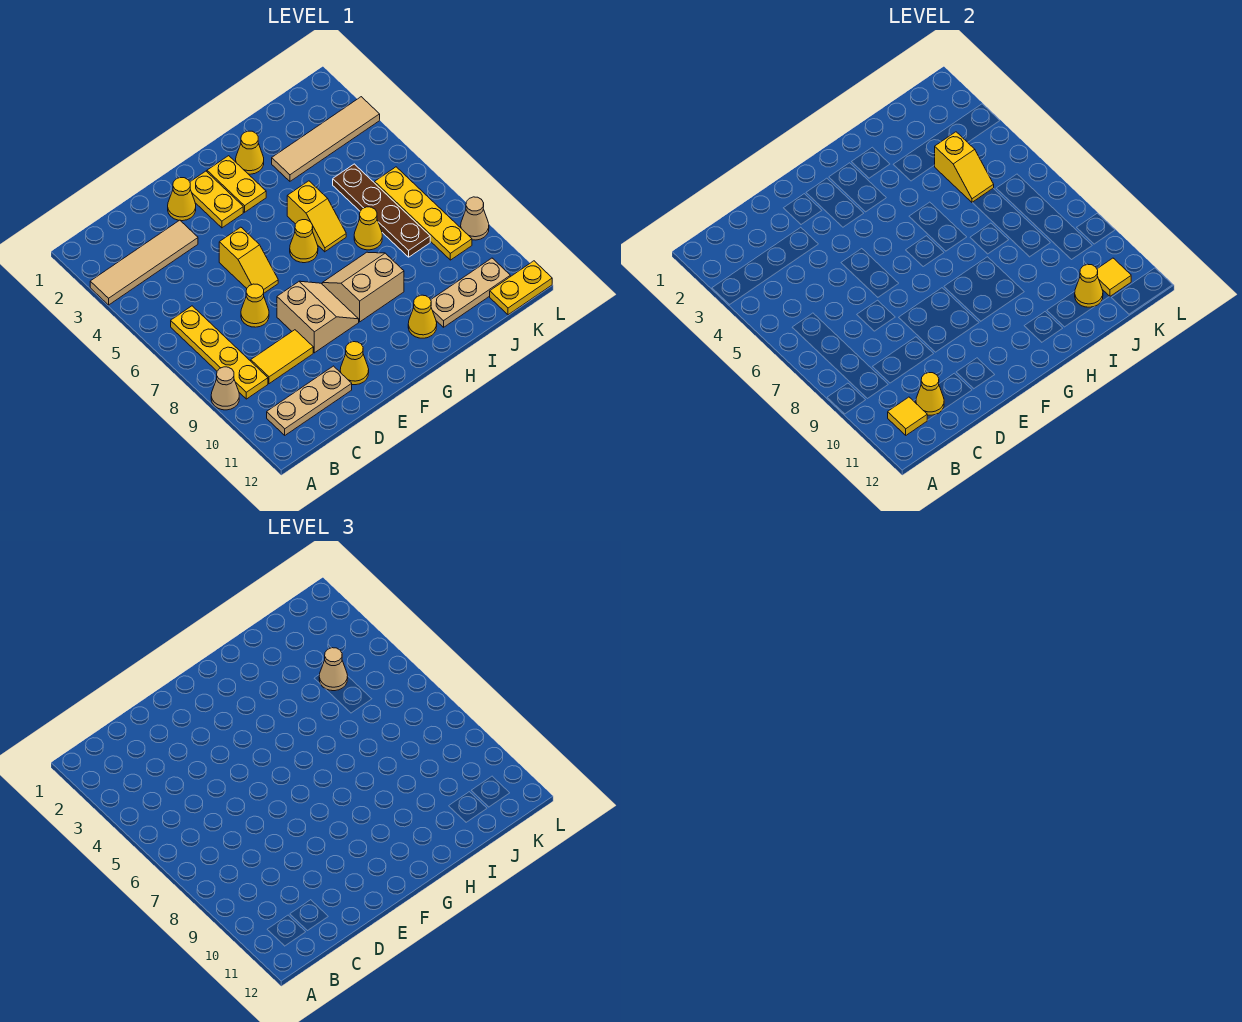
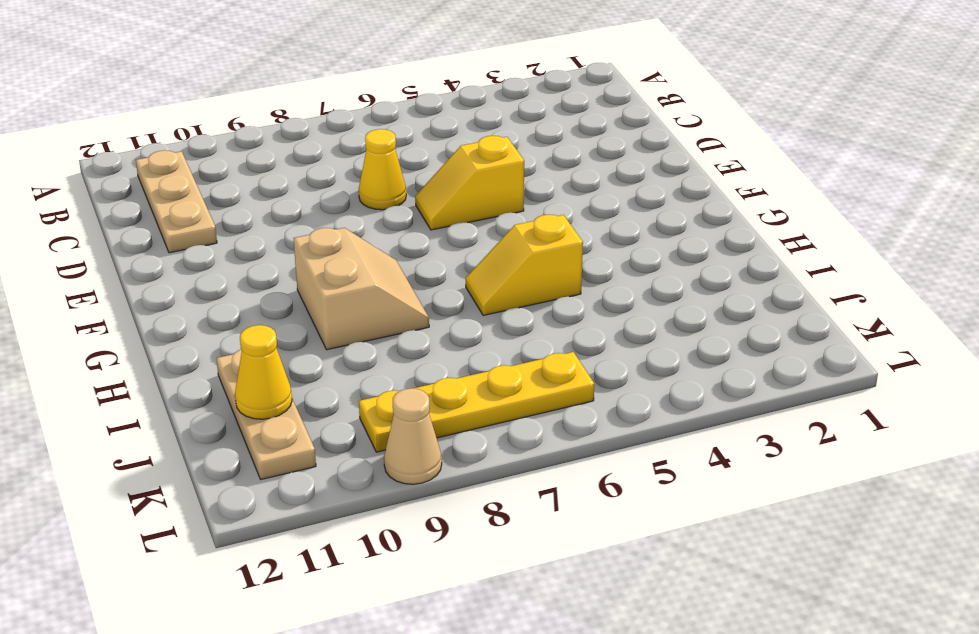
none -> tan tile A3:D3 level 1
none -> tan cone A9 level 1
none -> yellow plate B6:B9 level 1
none -> yellow tile C9:D9 level 1

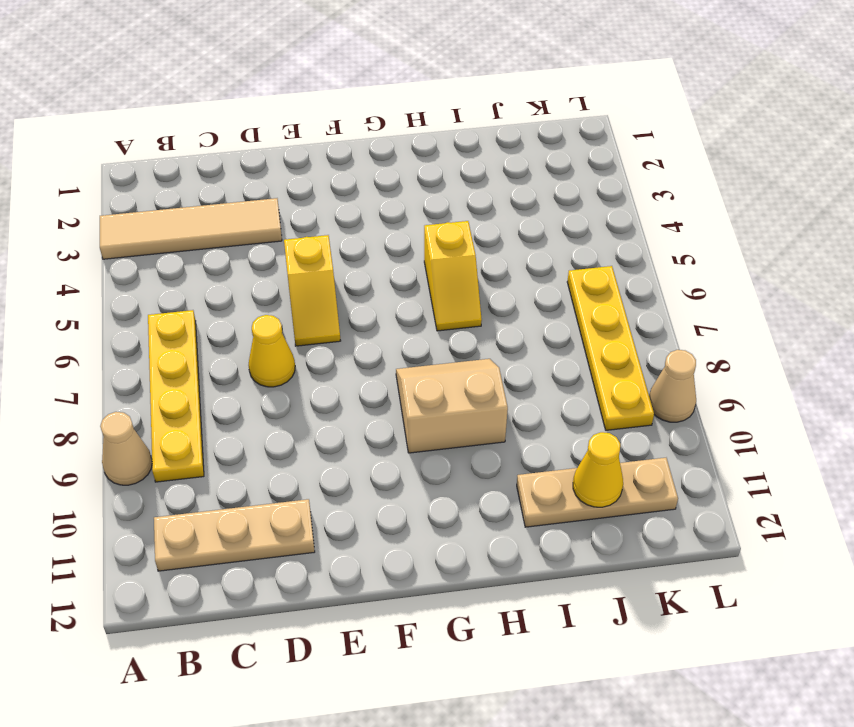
none -> yellow tile C9:D9 level 1
none -> yellow cone E2 level 1
none -> tan slope E8:F9 level 1 top E
none -> yellow cone E11 level 1

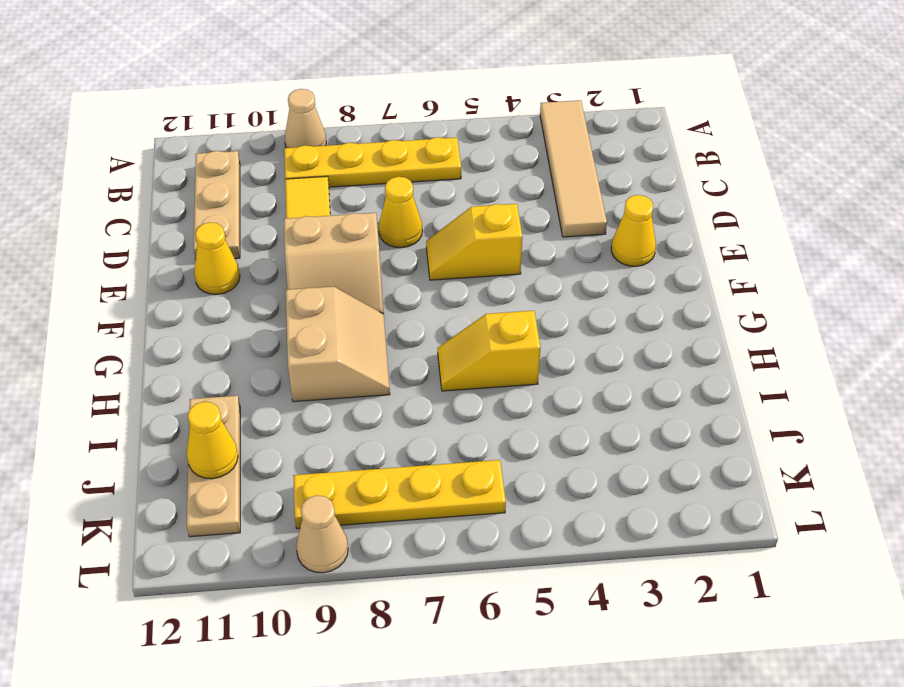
none -> yellow plate F2:F3 level 1
none -> yellow plate G2:G3 level 1
none -> yellow cone G6 level 1
none -> yellow cone H2 level 1

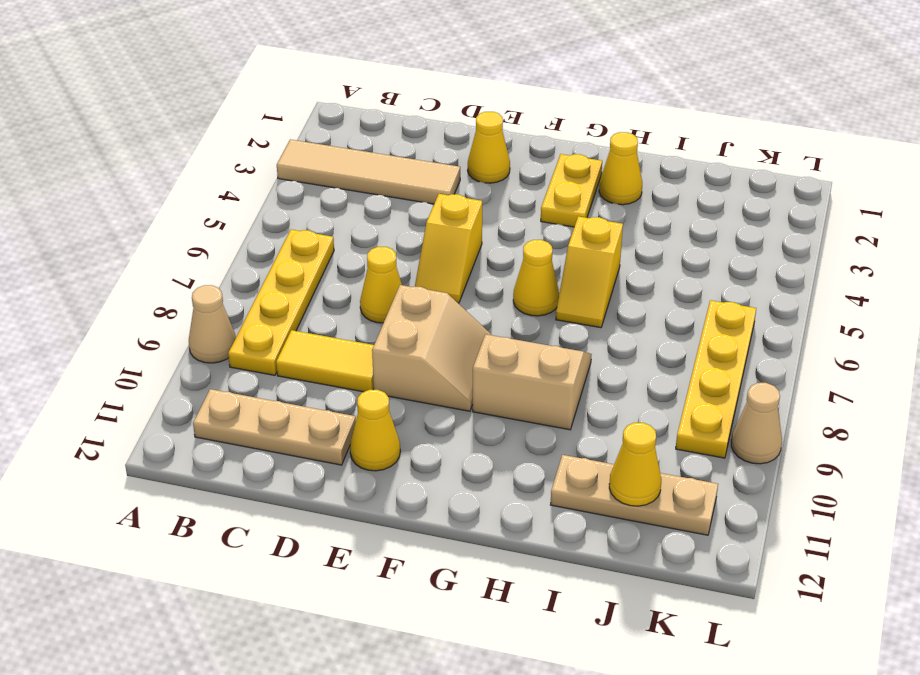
none -> yellow plate F2:F3 level 1
none -> yellow cone H11 level 1
none -> tan tile I3:L3 level 1
none -> yellow cone I7 level 1

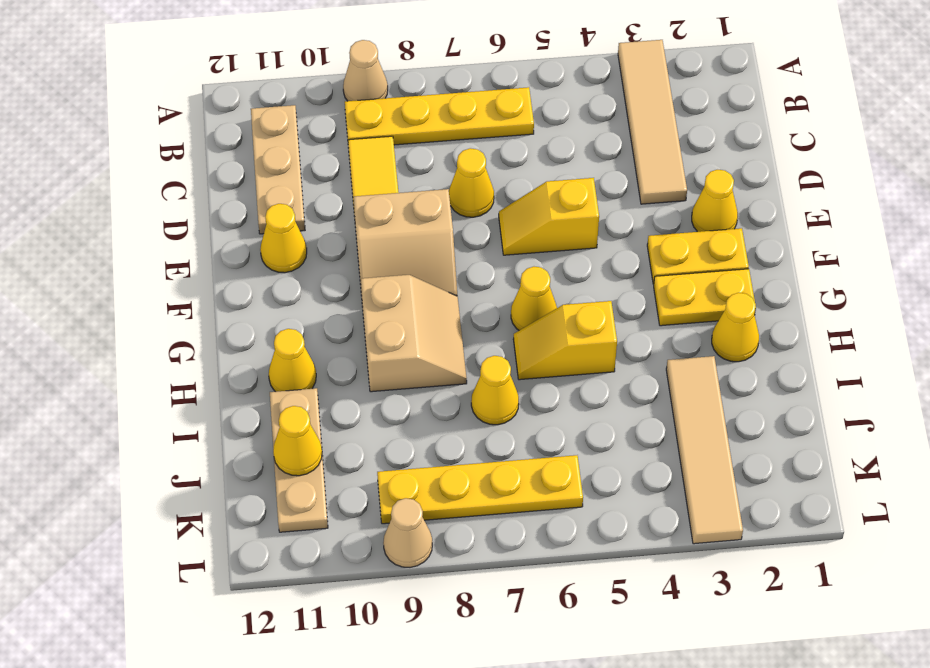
none -> brown plate J5:J8 level 1
none -> yellow plate K12:L12 level 1
none -> yellow tile B11 level 2
none -> yellow cone C11 level 2

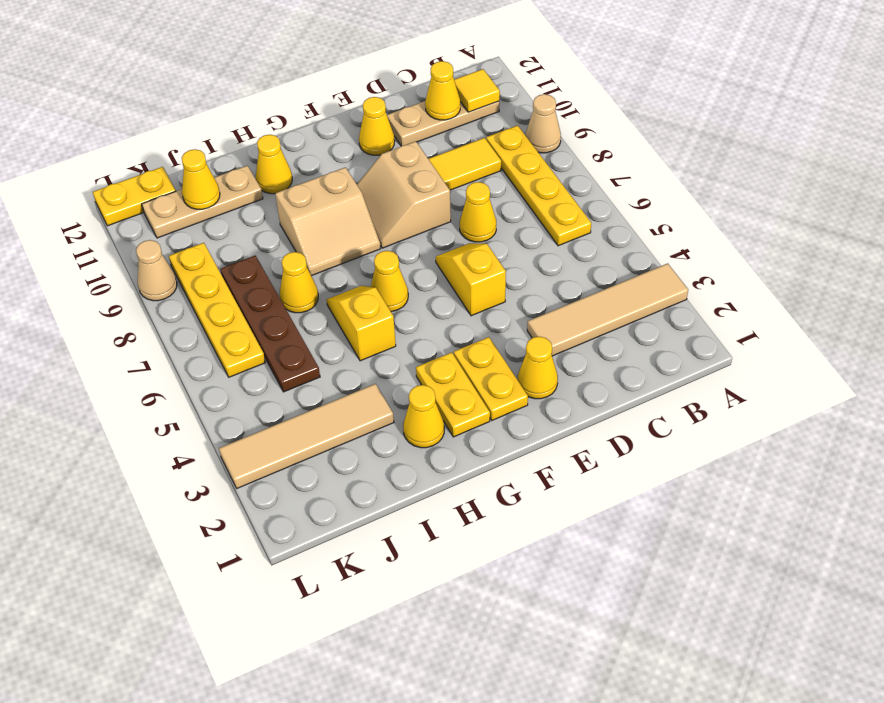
none -> yellow slope J4:J5 level 2 top 4
none -> yellow tile K11 level 2
none -> tan cone J4 level 3

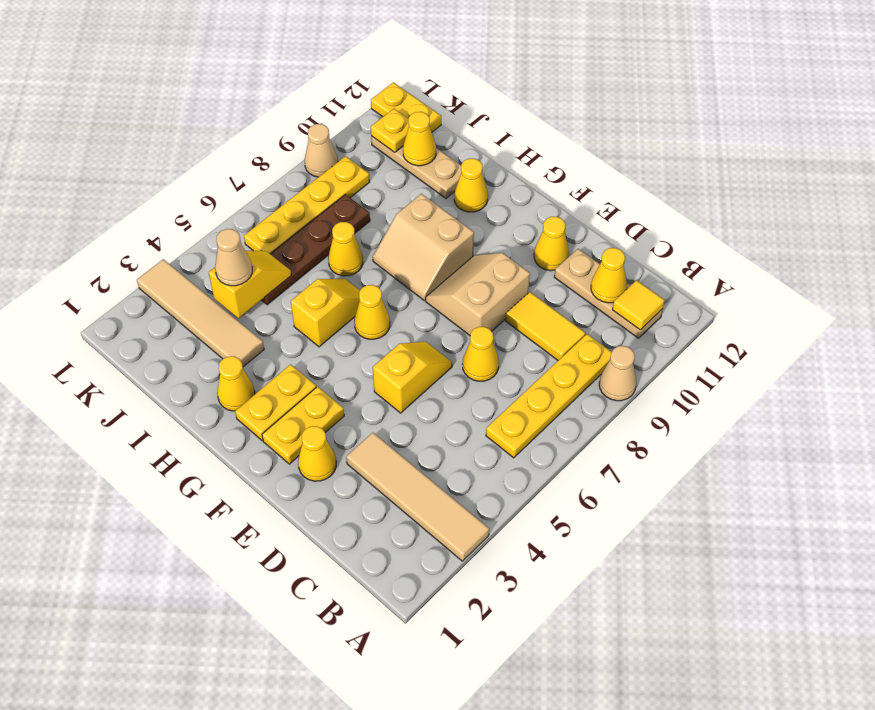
yellow plate K11 level 2 -> yellow tile K11 level 2

